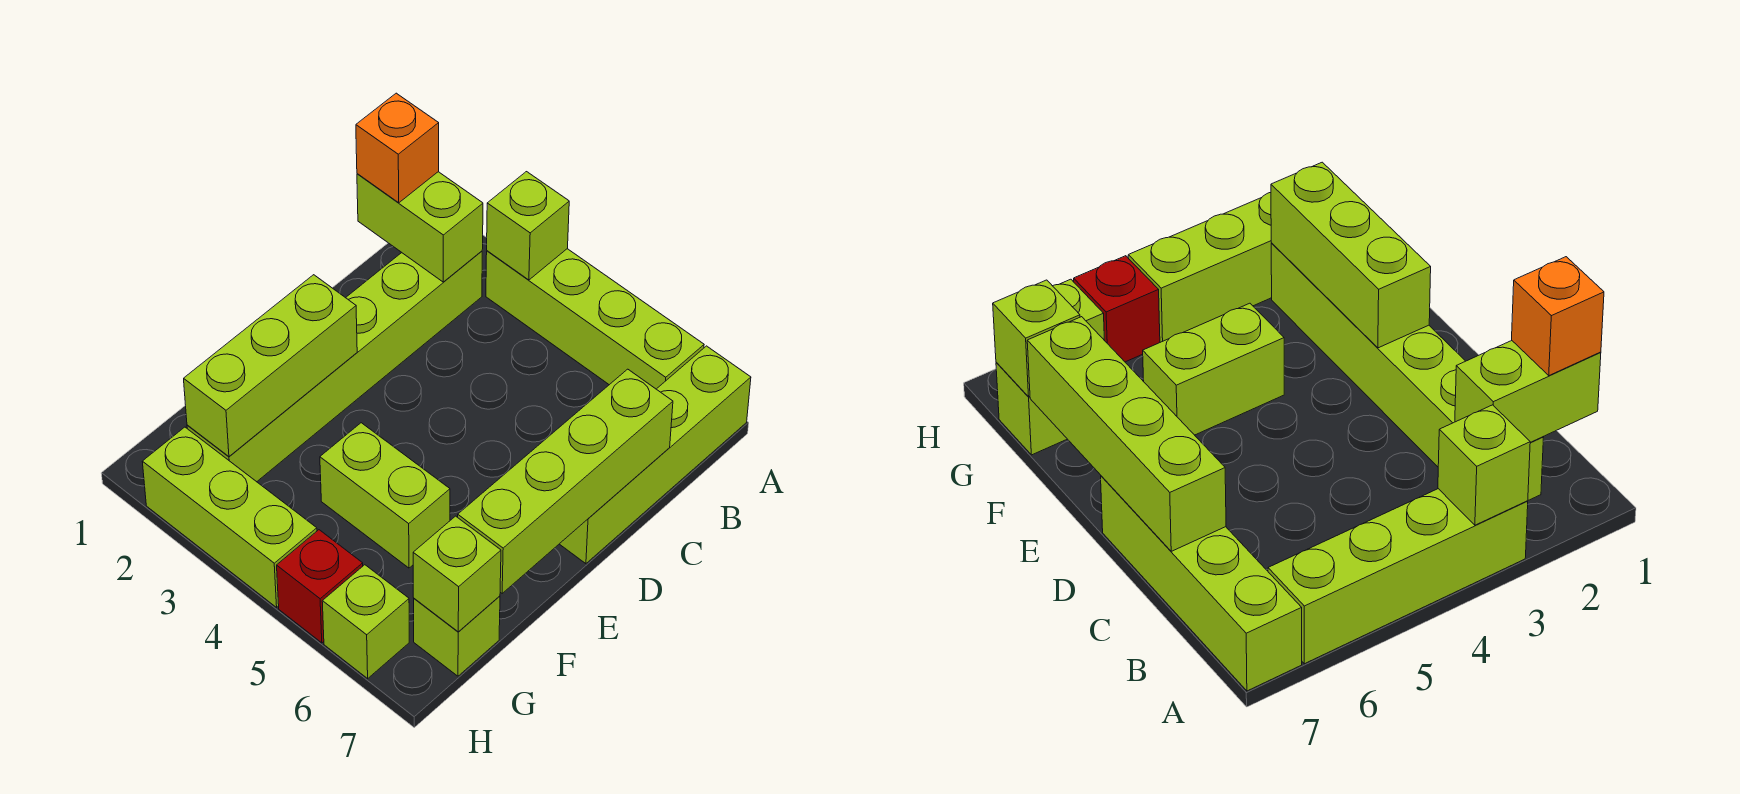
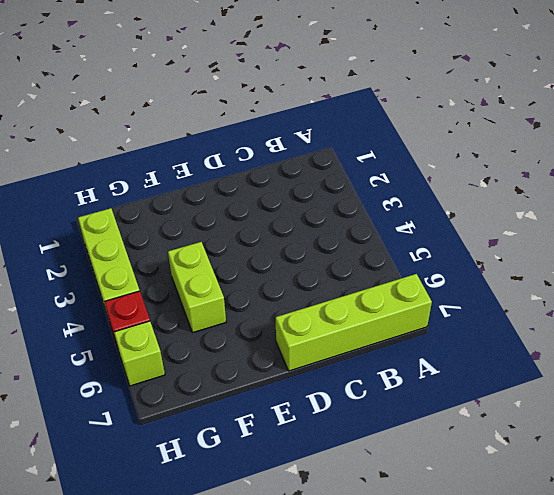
none -> lime brick A3:A6 level 1
none -> lime brick B2:G2 level 1
none -> lime brick G7 level 1

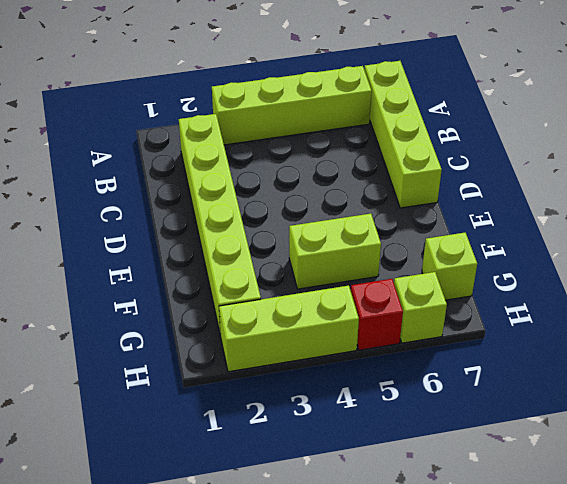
none -> lime brick A3 level 2
none -> lime brick B1:B2 level 2
none -> lime brick C7:F7 level 2

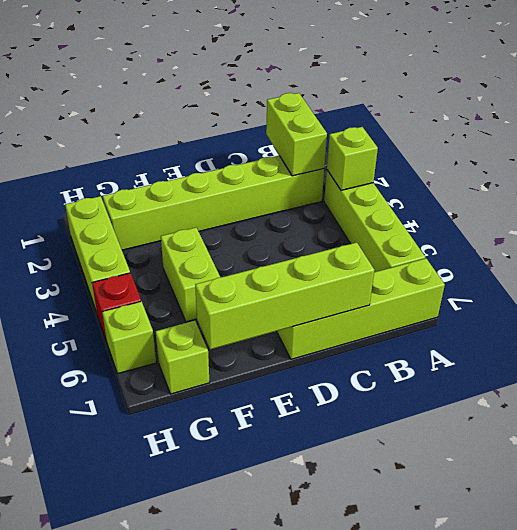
none -> lime brick E2:G2 level 2
none -> lime brick G7 level 2
none -> orange brick B1 level 3

